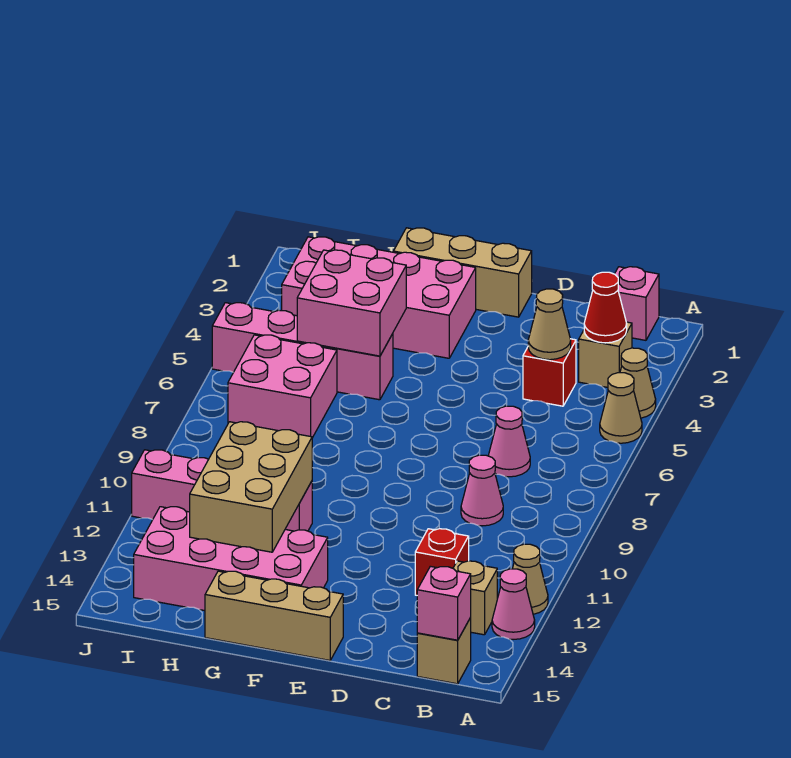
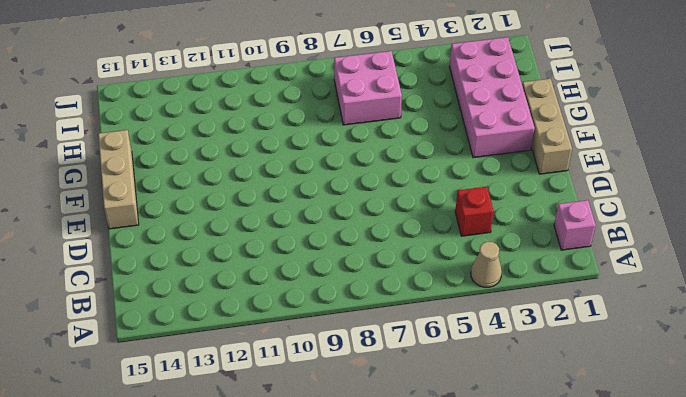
none -> tan cone A5 level 1
none -> tan cone A12 level 1
none -> pink cone A13 level 1

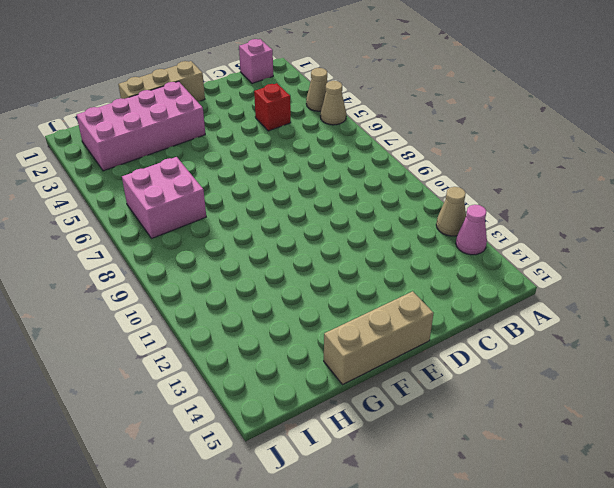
none -> tan brick B3 level 1
none -> tan brick B13 level 1
none -> tan brick B15 level 1

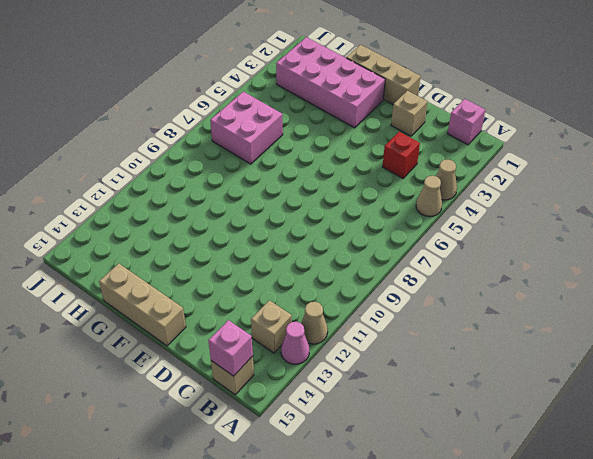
tan brick D2 level 1 -> tan brick B3 level 1
none -> pink cone C7 level 1
none -> pink cone C9 level 1
none -> red brick C12 level 1

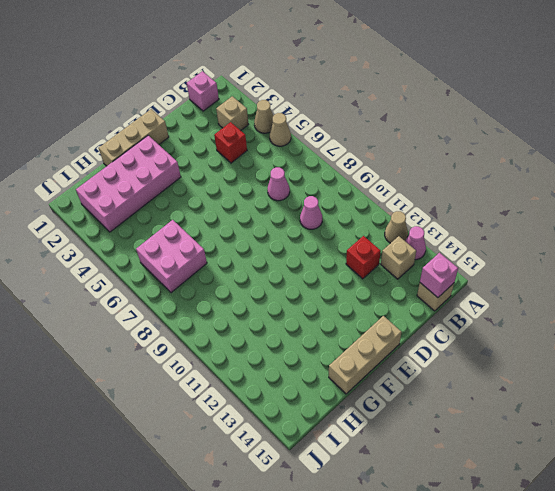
none -> pink brick F13:I14 level 1
none -> pink brick G5:J5 level 1
none -> pink brick G11:J11 level 1

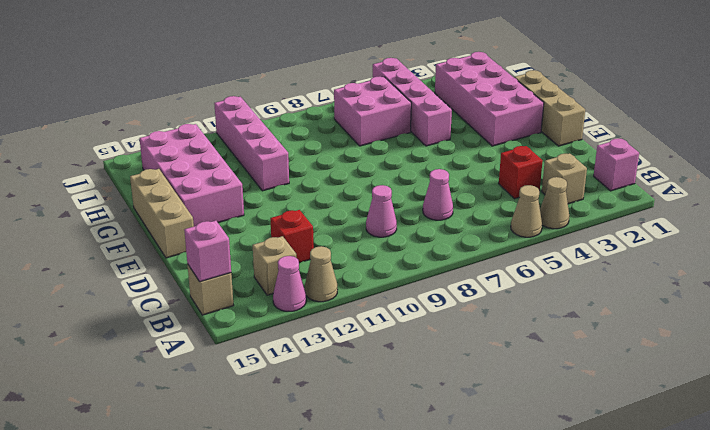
none -> red cone B3 level 2
none -> tan cone C4 level 2
none -> pink brick G4:H5 level 2

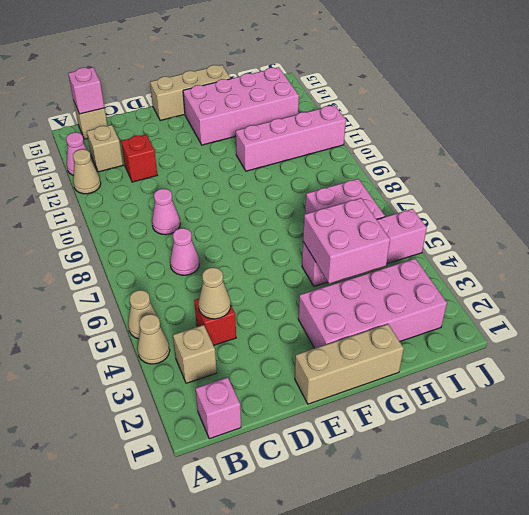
none -> red cone B3 level 2
none -> tan brick G11:H13 level 2

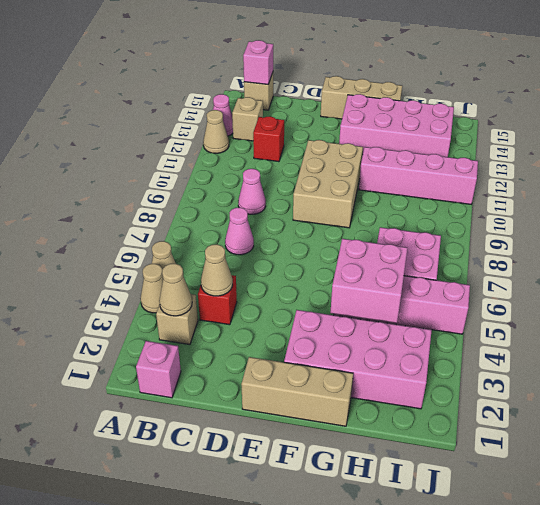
tan cone B3 level 2 -> red cone B3 level 2
tan brick E9:F11 level 1 -> tan brick G11:H13 level 2

